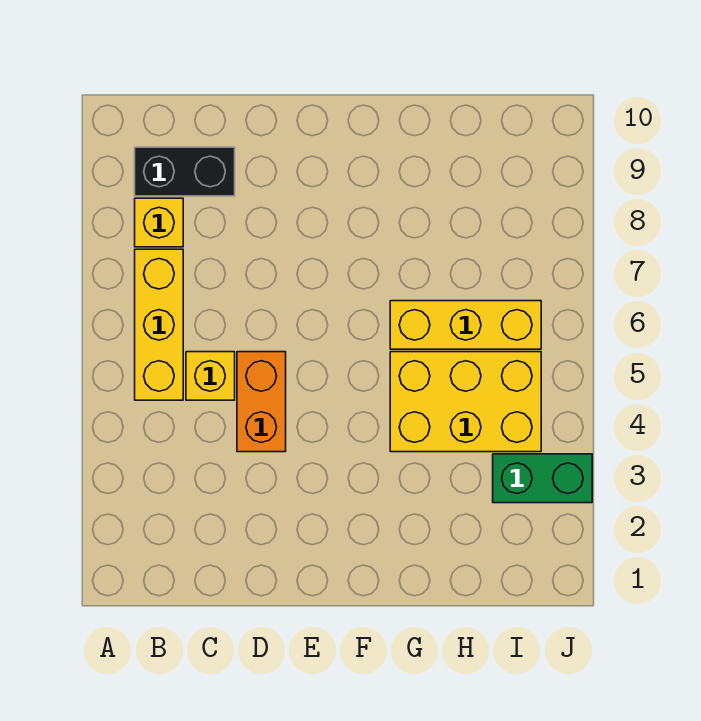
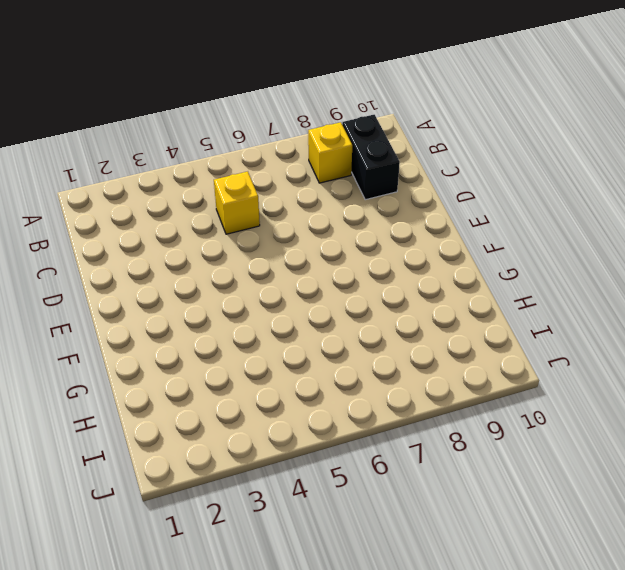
none -> yellow brick B5:B7 level 1
none -> orange brick D4:D5 level 1

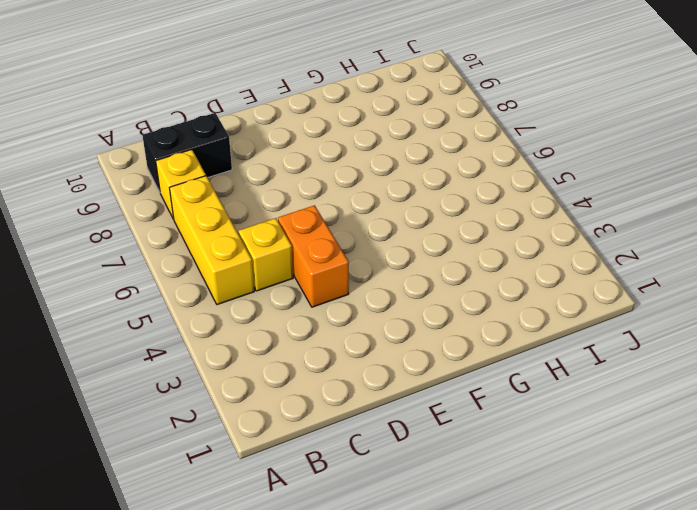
none -> yellow brick G4:I5 level 1
none -> yellow brick G6:I6 level 1

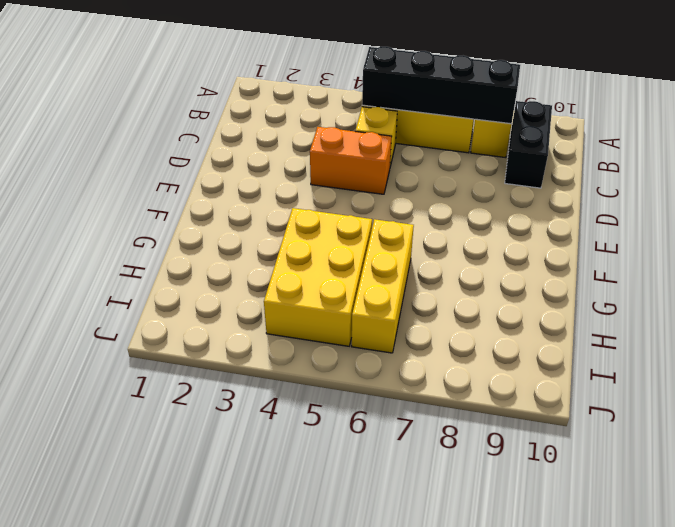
black brick B5:B8 level 2 -> none
none -> green brick I3:J3 level 1

